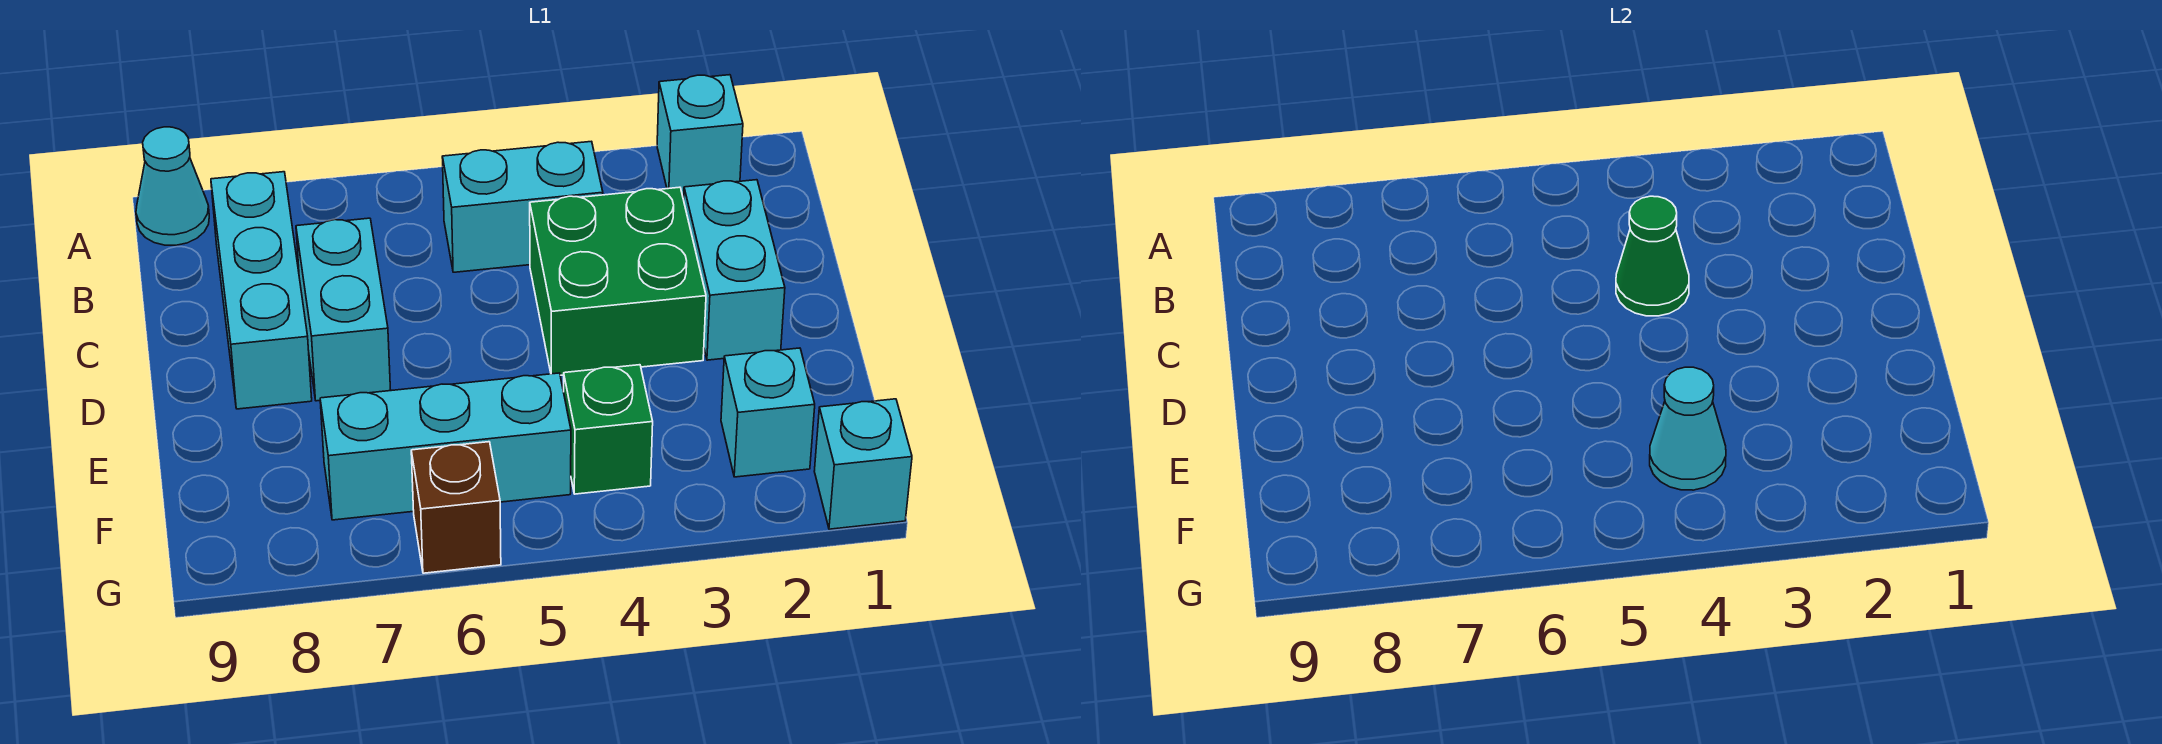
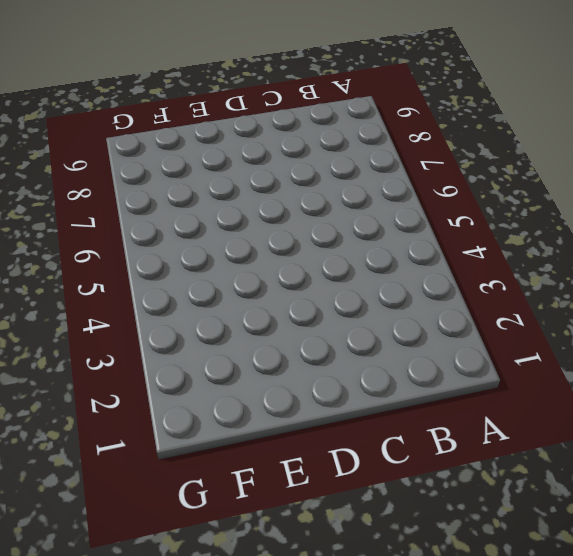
none -> cyan brick A2 level 1
none -> cyan cone A9 level 1
none -> cyan brick B4:B5 level 1

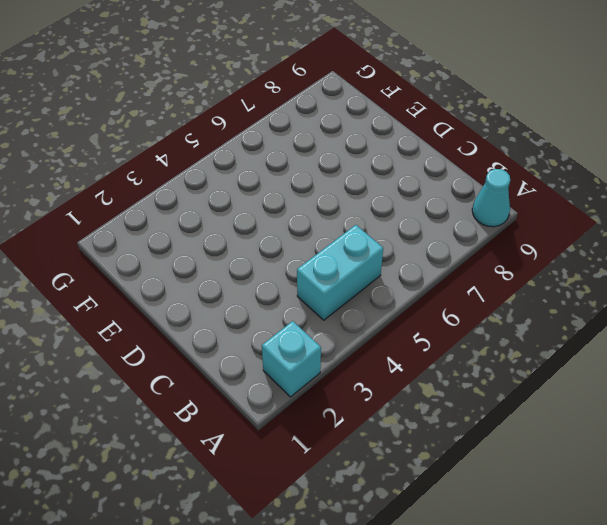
none -> cyan brick B8:D8 level 1
none -> cyan brick C2:D2 level 1
none -> green brick C3:D4 level 1

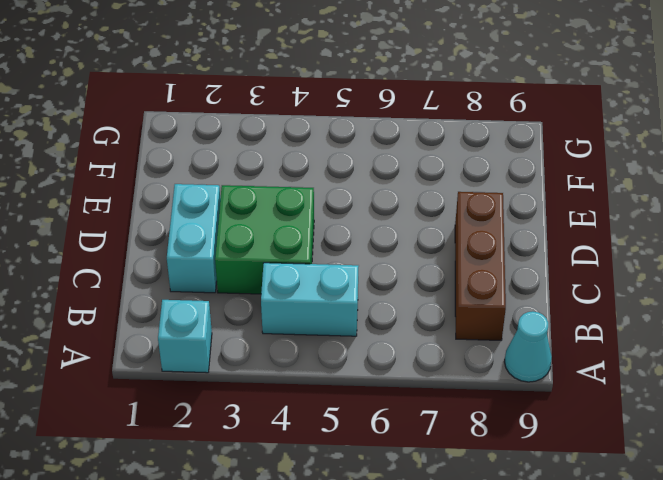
brown brick B8:D8 level 1 -> cyan brick B8:D8 level 1
none -> cyan brick C7:D7 level 1
none -> cyan brick F2 level 1
none -> green brick F4 level 1

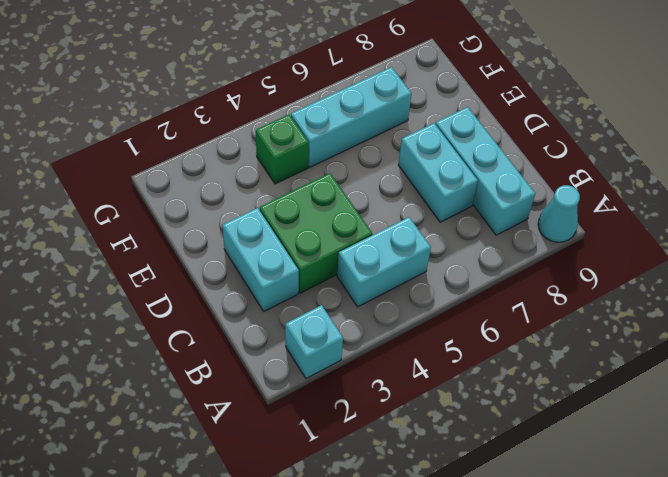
none -> cyan brick F2 level 1
none -> cyan brick G1 level 1
none -> brown brick G6 level 1

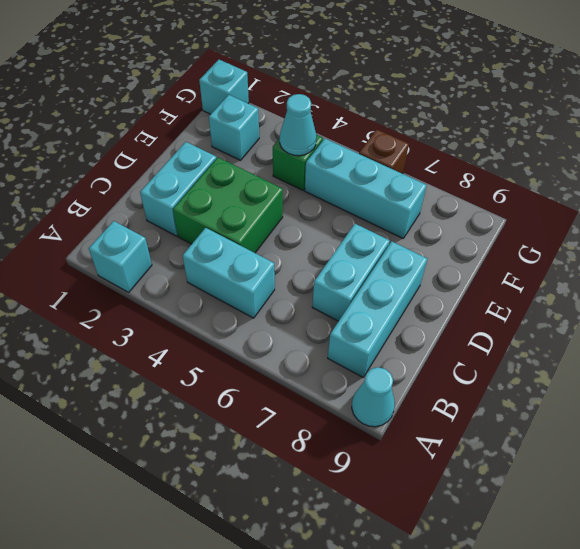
none -> green cone C4 level 2

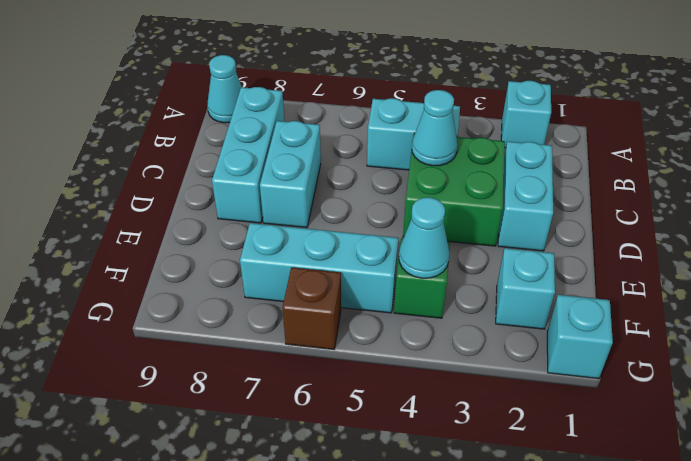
cyan cone C4 level 2 -> green cone C4 level 2

